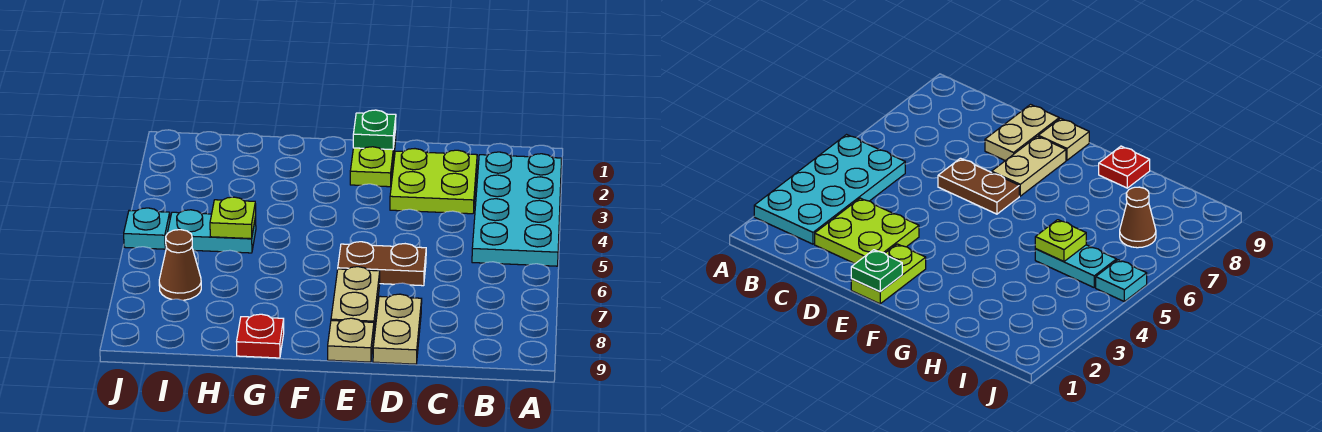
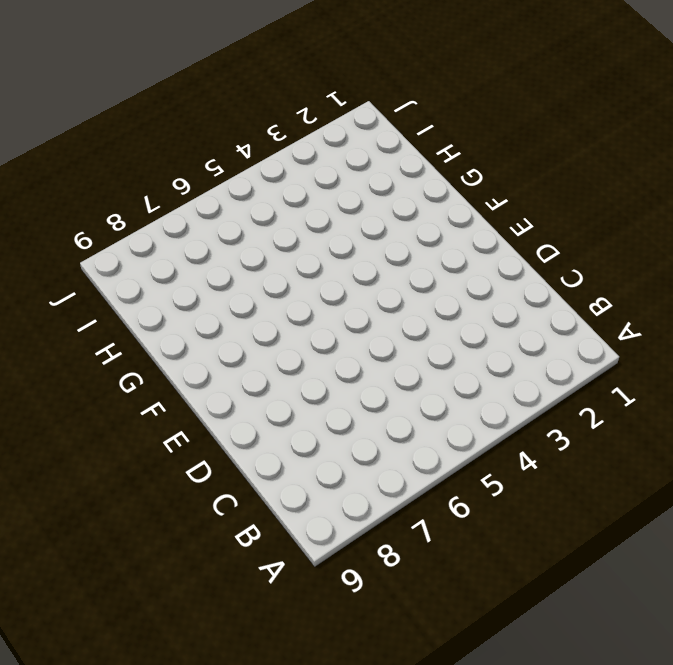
none -> cyan plate A2:B5 level 1
none -> lime plate C2:D3 level 1
none -> brown plate D6:E6 level 1

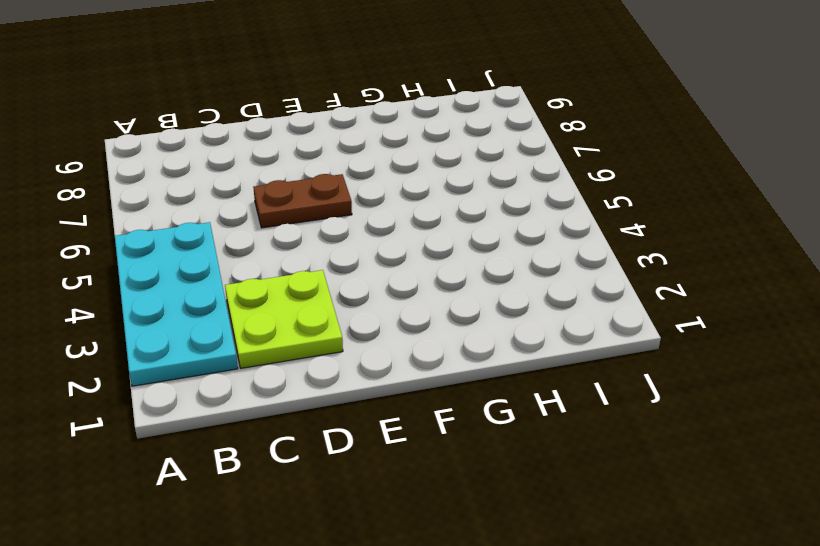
none -> tan plate D8:D9 level 1
none -> lime plate E1:E2 level 1
none -> tan plate E7:E8 level 1

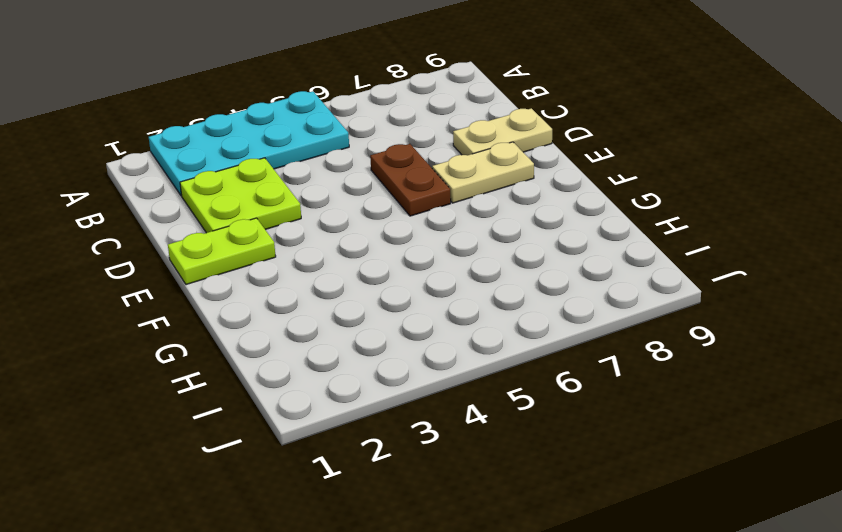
none -> tan plate E9 level 1
none -> red plate G9 level 1
none -> cyan plate H5:I5 level 1

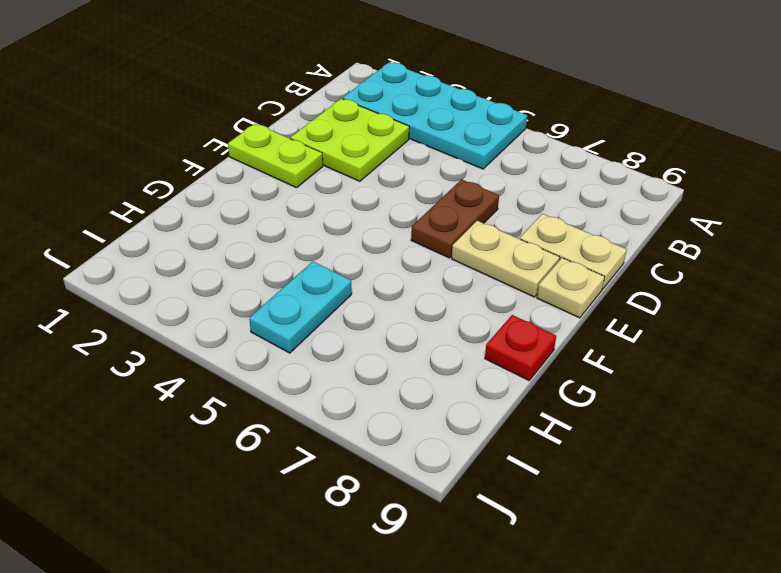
none -> brown cone I7 level 1
none -> cyan plate J5 level 1
none -> green plate E1 level 2

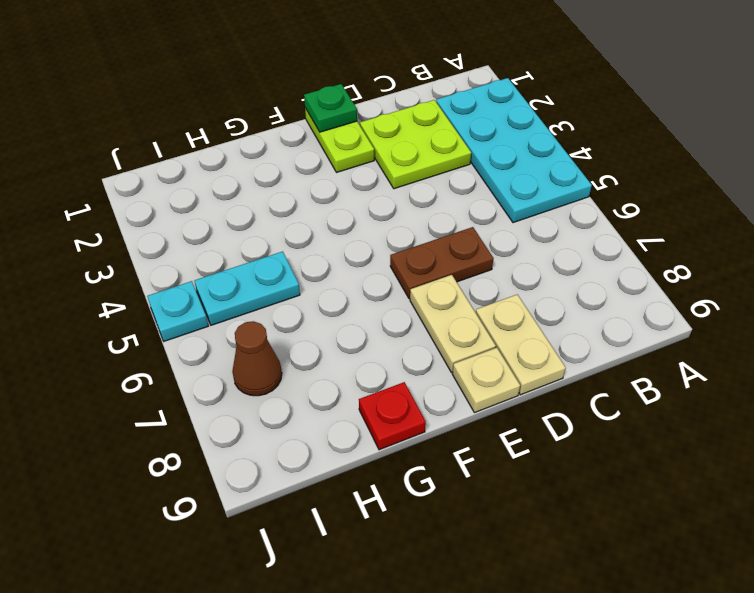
none -> lime plate H5 level 2

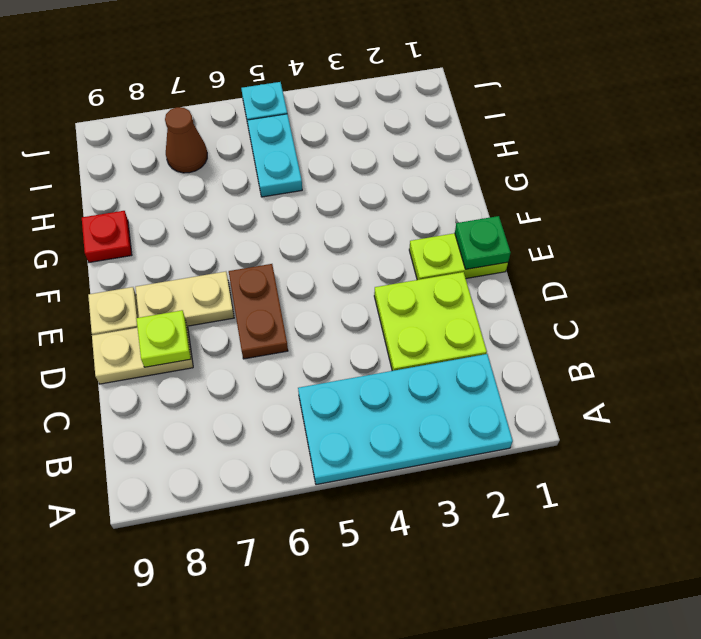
lime plate D8 level 2 -> lime plate H5 level 2

